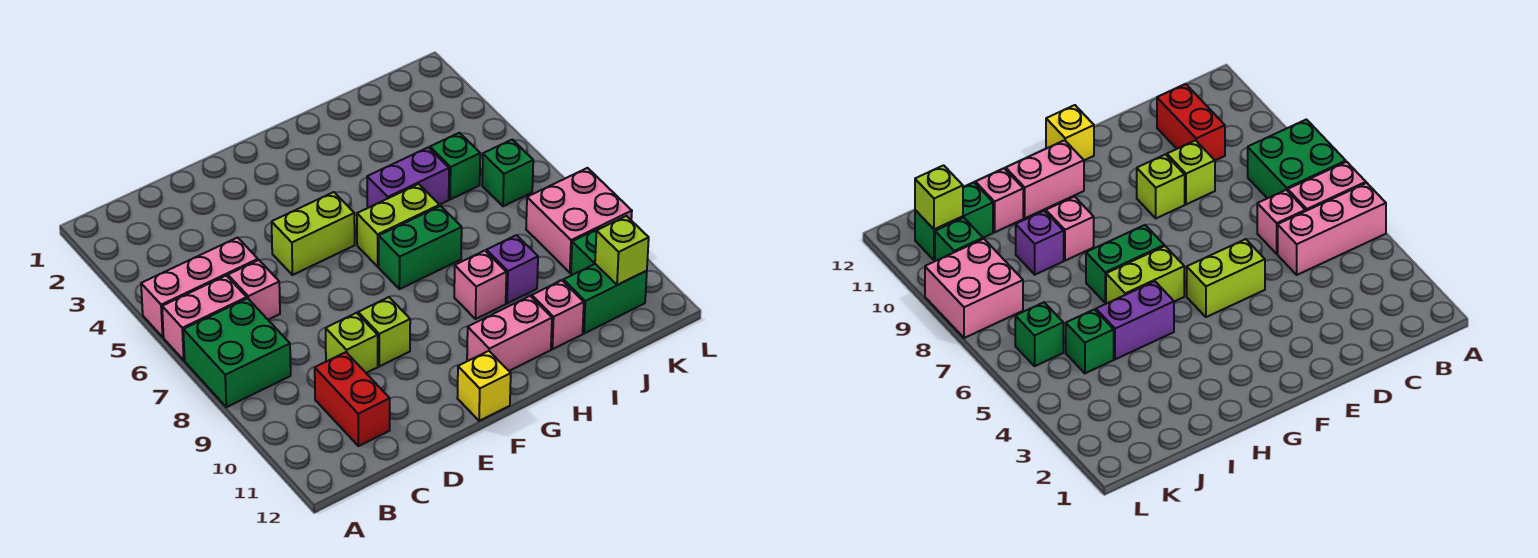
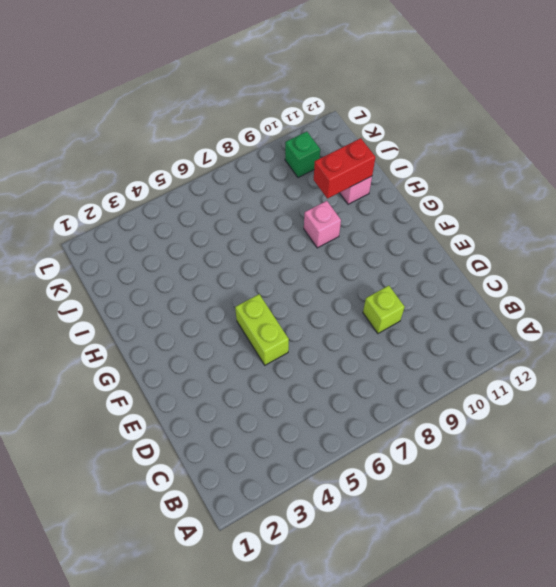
red brick I10:I11 level 2 -> red brick C10:C11 level 1
none -> pink brick A5:C5 level 1
none -> pink brick A6:B6 level 1
none -> green brick A7:B8 level 1

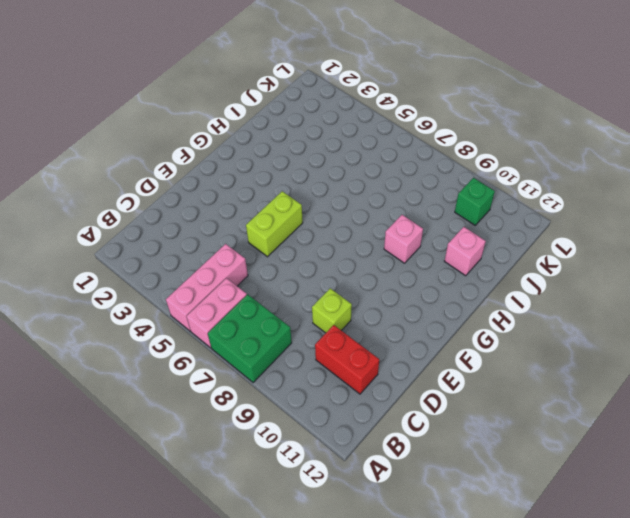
none -> pink brick C6 level 1
none -> lime brick E9 level 1
none -> yellow brick F12 level 1

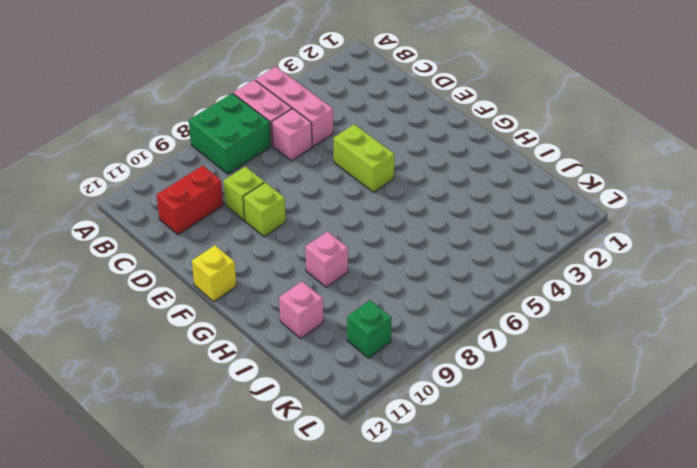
none -> lime brick G6:H6 level 1
none -> green brick G7:H7 level 1
none -> pink brick G11:H11 level 1

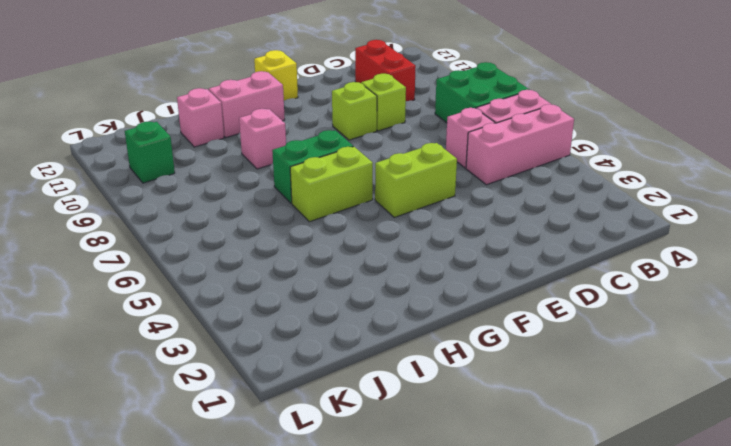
none -> purple brick H5:I5 level 1
none -> purple brick I9 level 1
none -> green brick J5 level 1

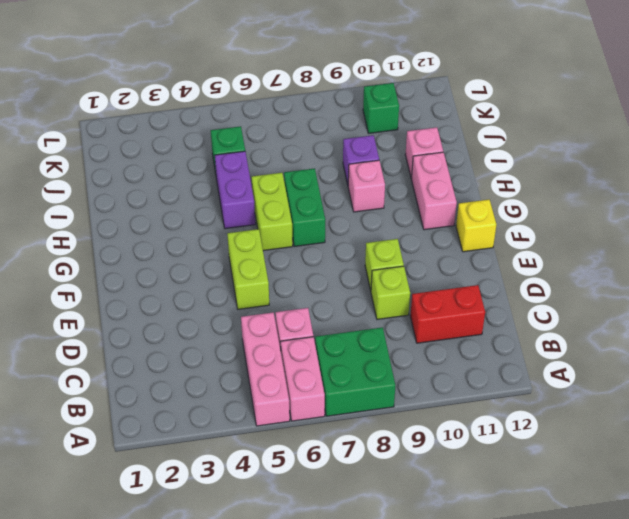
none -> green brick J11:K11 level 1
none -> green brick K6 level 1
none -> pink brick K8:L9 level 1

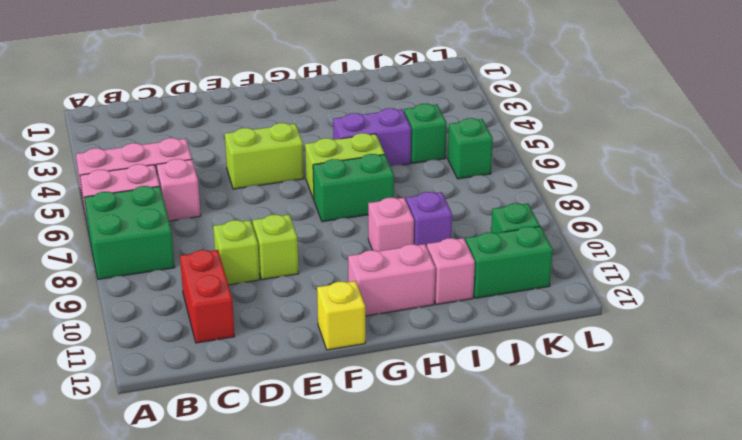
none -> pink brick K8:L9 level 1
none -> lime brick K11 level 2

